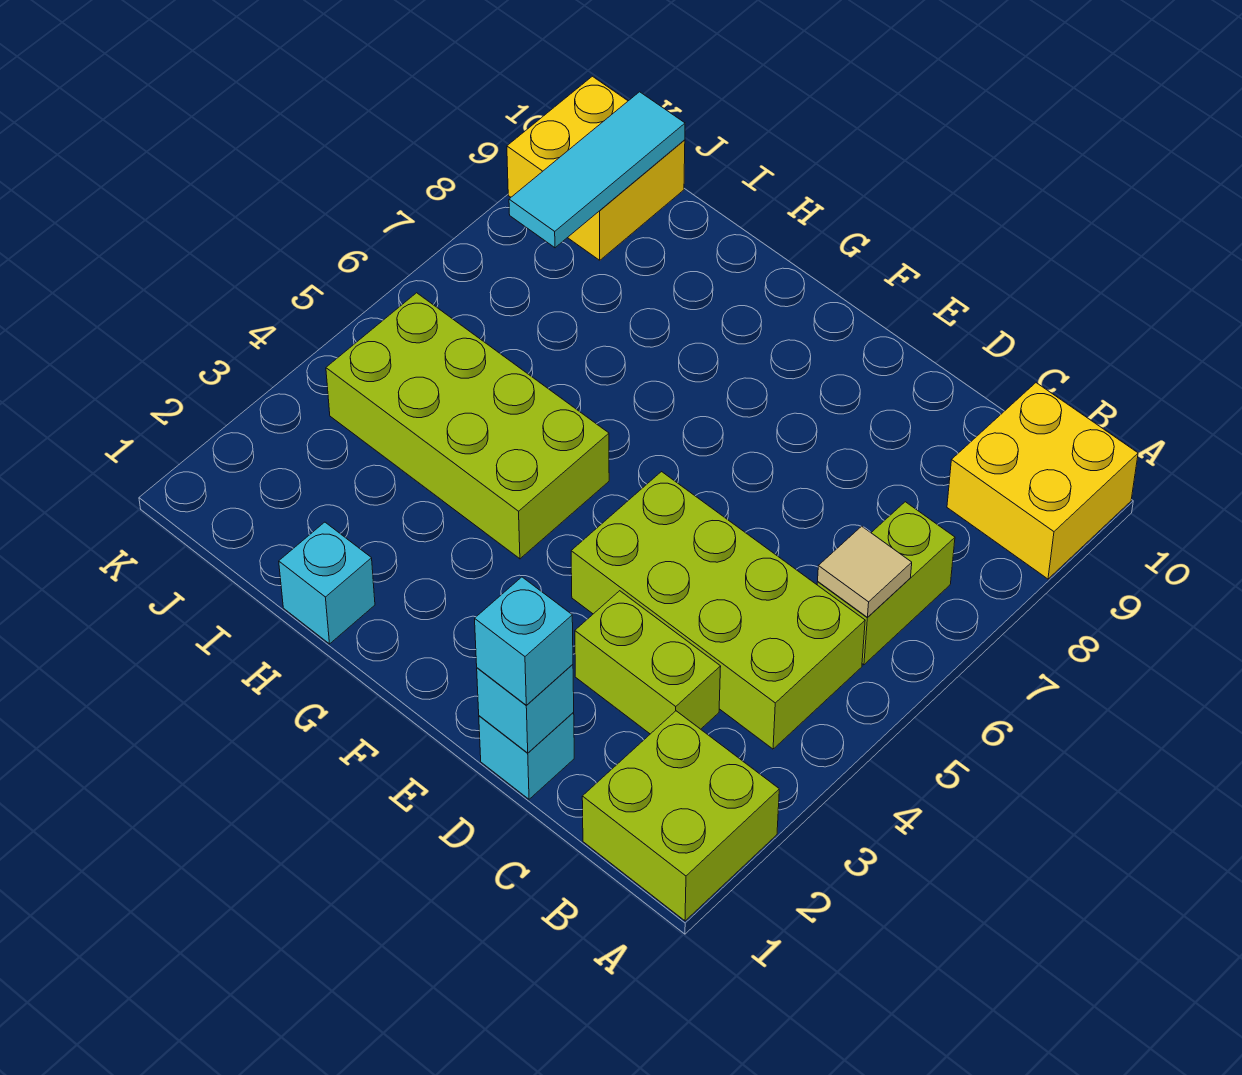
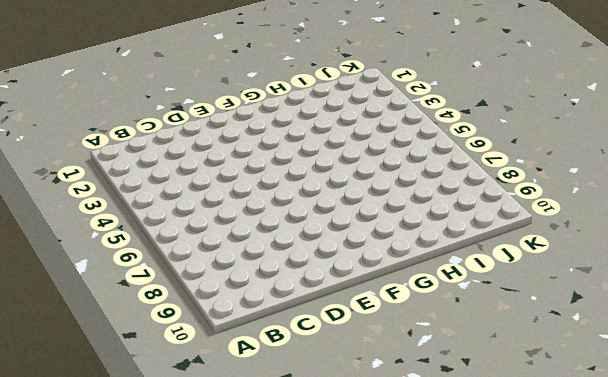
none -> lime brick A1:B2 level 1
none -> yellow brick A9:B10 level 1
none -> lime brick B4:E5 level 1

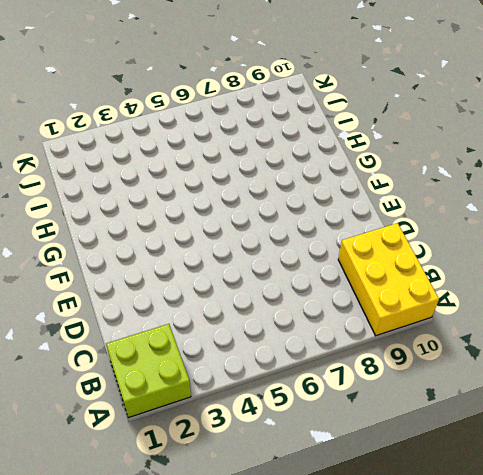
yellow brick A9:C10 level 1 -> yellow brick A9:B10 level 1
none -> lime brick B4:E5 level 1
none -> lime brick B6:B7 level 1
none -> lime brick C3:D3 level 1

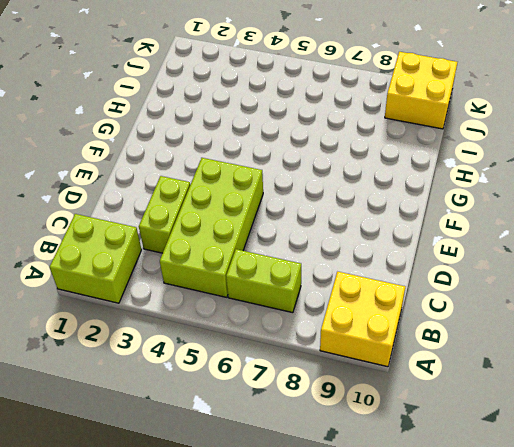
none -> cyan brick D1 level 1
none -> lime brick G4:J5 level 1
none -> cyan brick H1 level 1

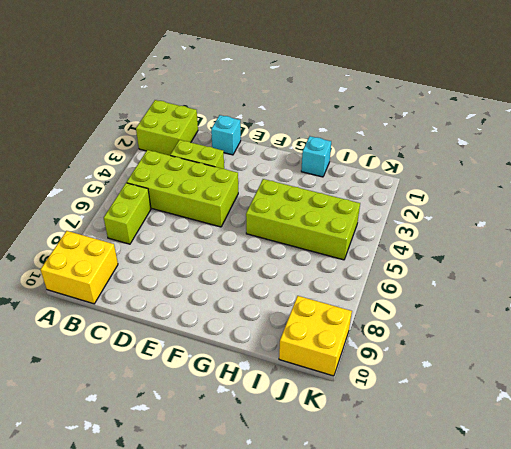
none -> tan tile B6 level 2
none -> cyan brick D1 level 2
none -> cyan tile J8:J10 level 2

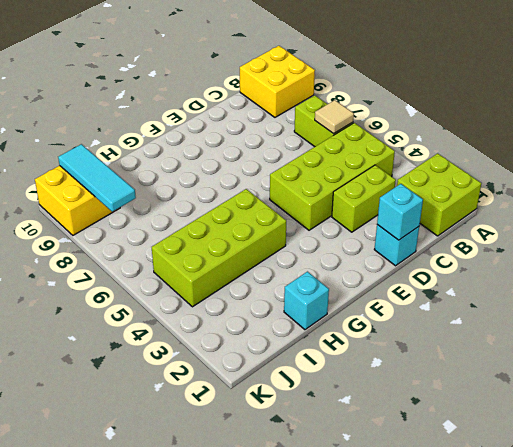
none -> cyan brick D1 level 3

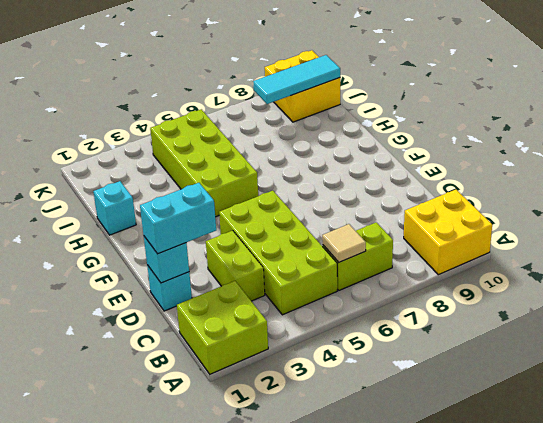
cyan brick D1:D2 level 3 -> cyan brick D1 level 3

